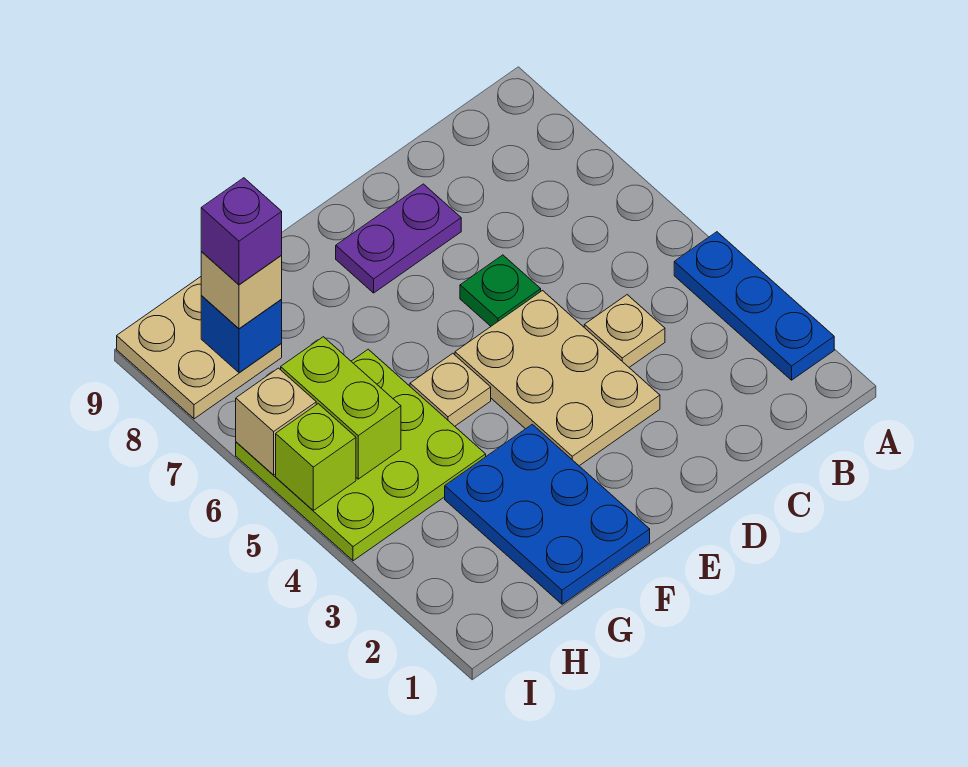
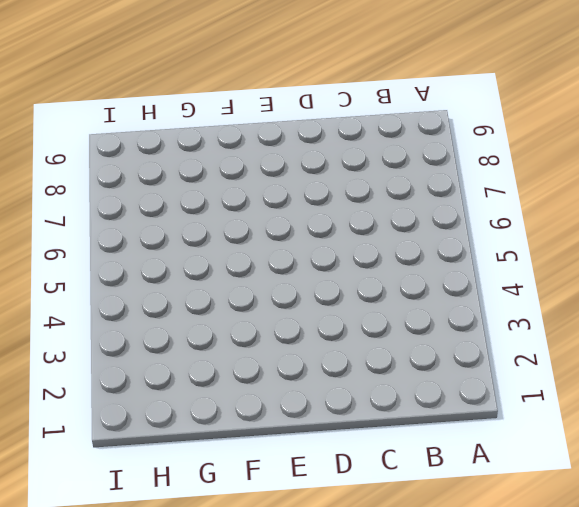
none -> blue plate A2:A4 level 1
none -> tan plate C4 level 1
none -> tan plate D3:E5 level 1

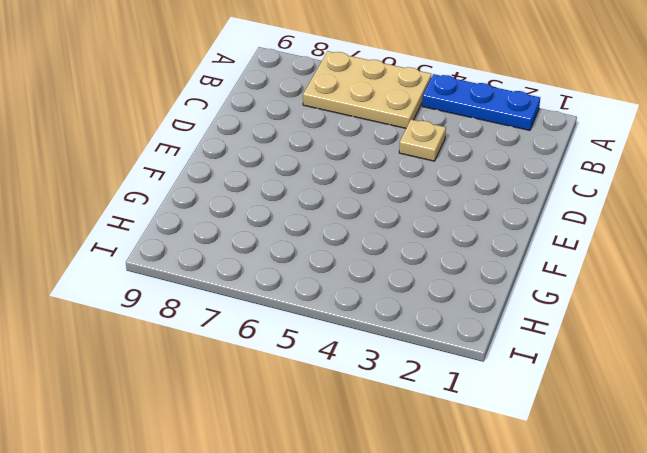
tan plate A5:B7 level 1 -> tan plate D3:E5 level 1
none -> green plate D6 level 1
none -> purple plate D8:E8 level 1
none -> blue plate F1:G3 level 1

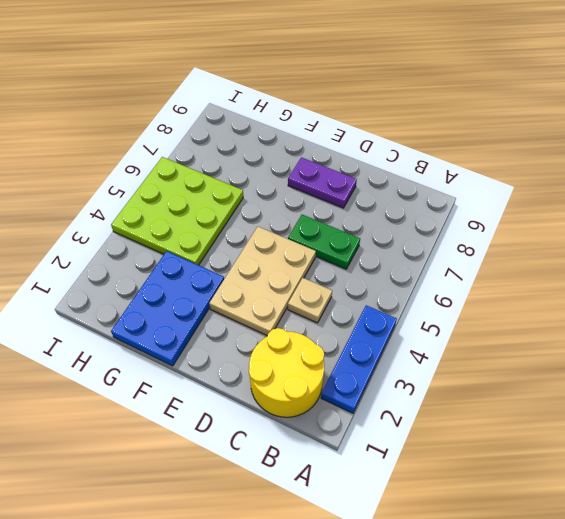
yellow round brick B1:C2 level 1 -> none
green plate C6:D6 level 1 -> green plate D6 level 1
none -> tan plate F5 level 1
none -> tan plate H8:I9 level 1
none -> lime brick H5:H6 level 2

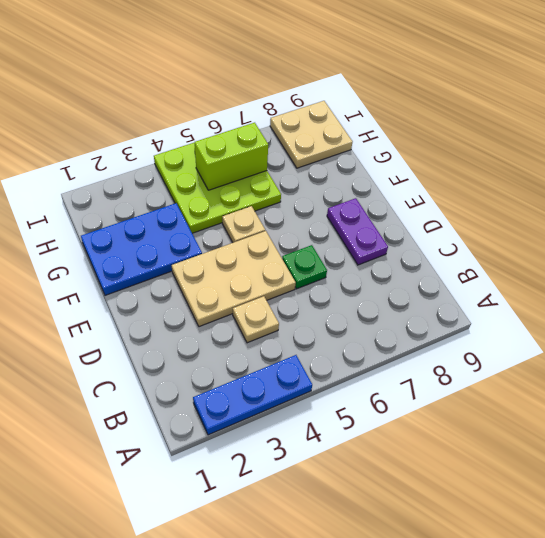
none -> blue brick H8 level 2
none -> lime brick I5 level 2
none -> tan brick I6 level 2

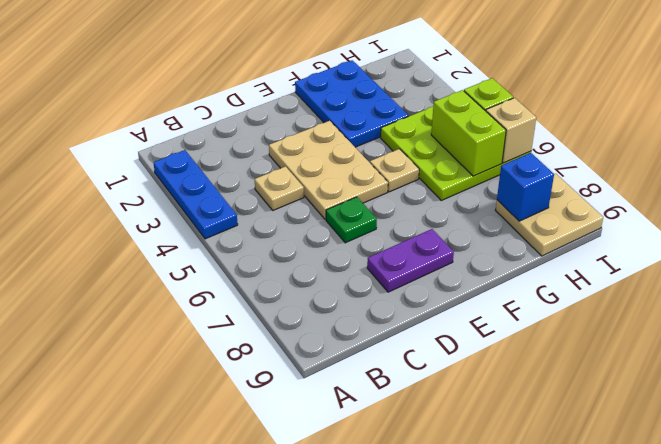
none -> tan brick H8 level 3
none -> purple brick H8 level 4

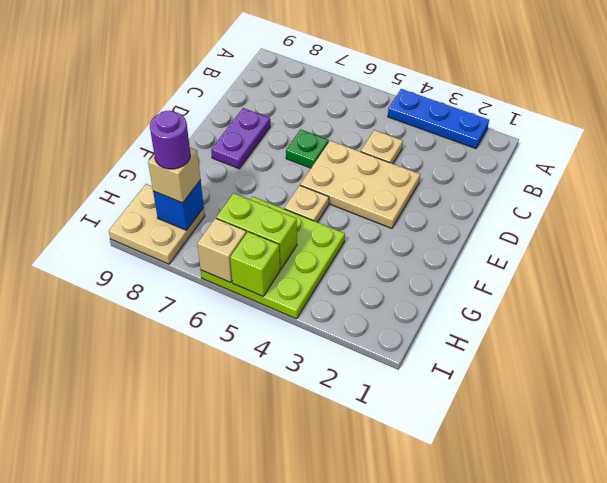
purple round brick H8 level 4 -> purple brick H8 level 4
none -> blue plate F1:G3 level 1

